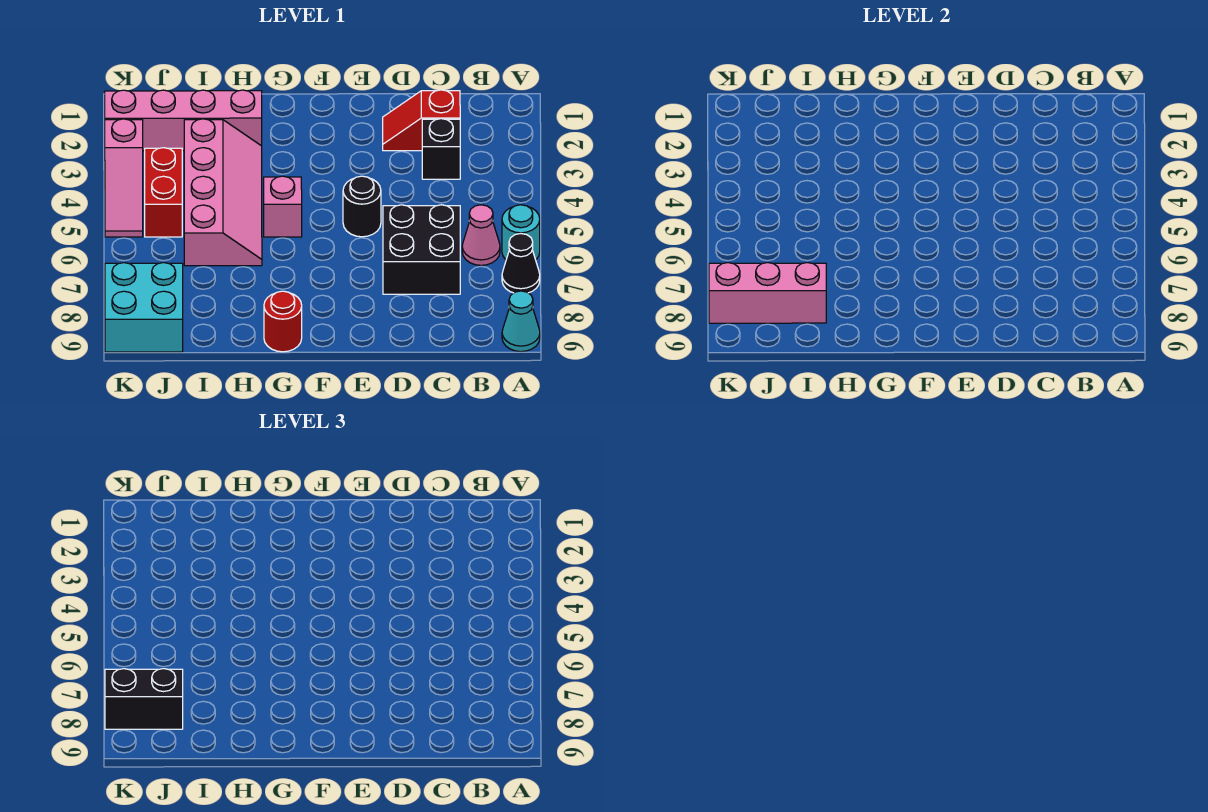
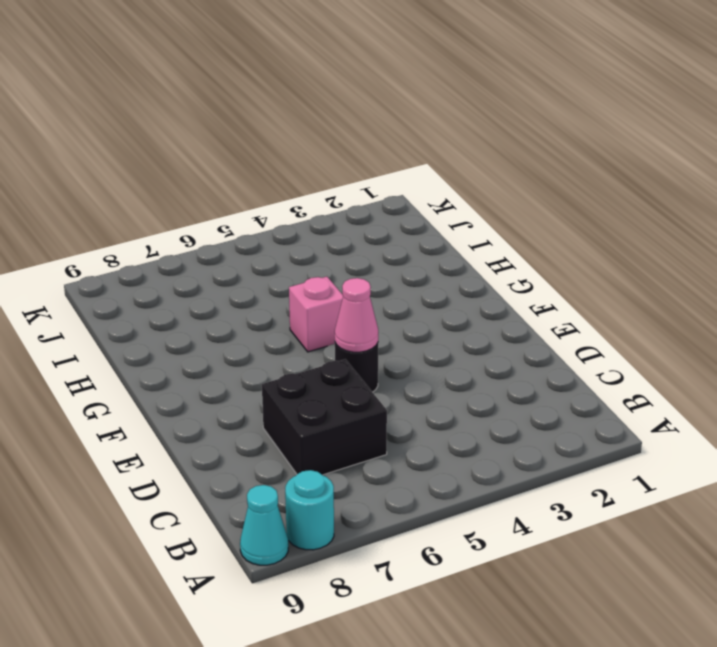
cyan round brick A8 level 1 -> cyan round brick A6 level 1
pink cone E5 level 2 -> pink cone B6 level 1
none -> black cone A7 level 1
none -> red slope C2:D2 level 1 top C
none -> black brick C3 level 1

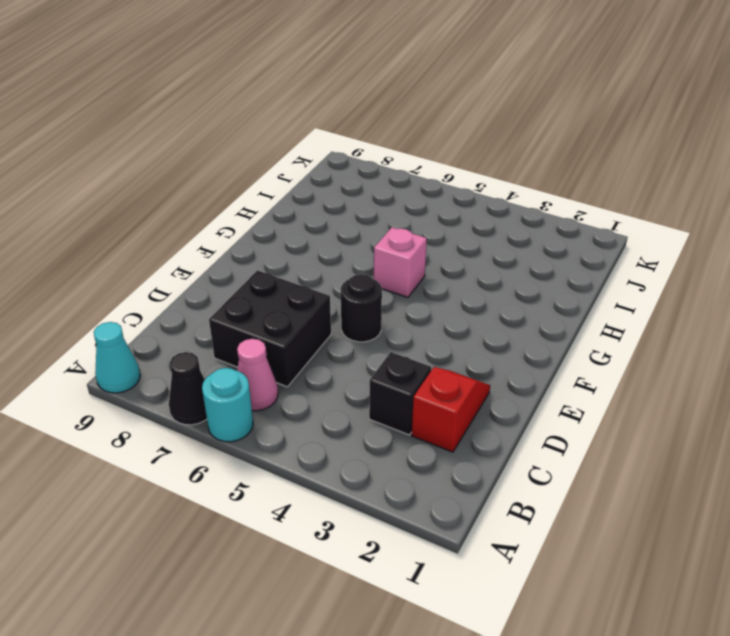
none -> red round brick G9 level 1
none -> pink brick H2:K2 level 1
none -> pink slope H3:I6 level 1 top I

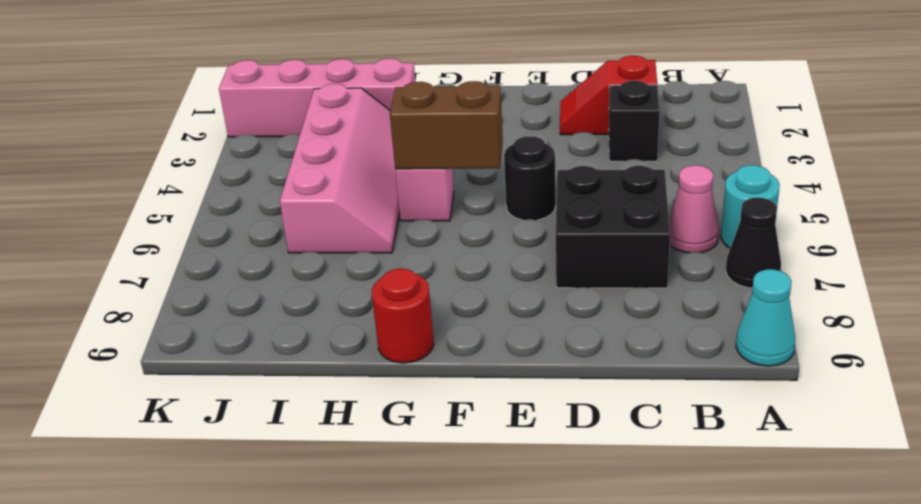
brown brick F5:G5 level 2 -> none
none -> red brick J4:J5 level 1
none -> cyan brick J8:K9 level 1
none -> pink slope K3:K5 level 1 top 3

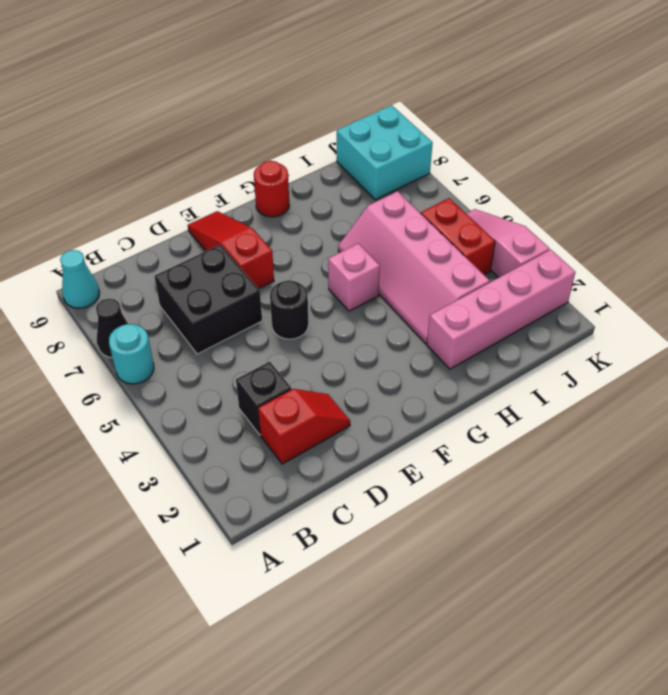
red slope E7:E9 level 1 top 7 -> none
none -> pink cone B6 level 1
none -> pink brick I8:K8 level 2
none -> black brick J8:K8 level 3

